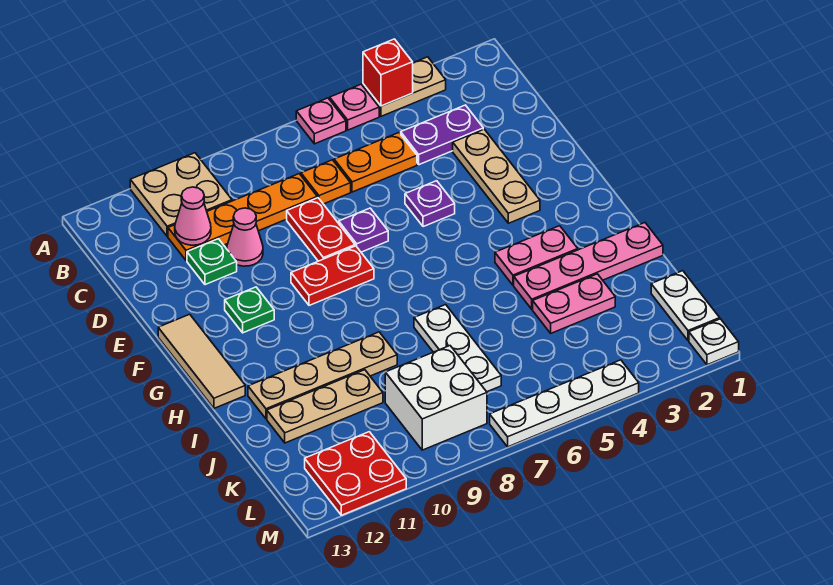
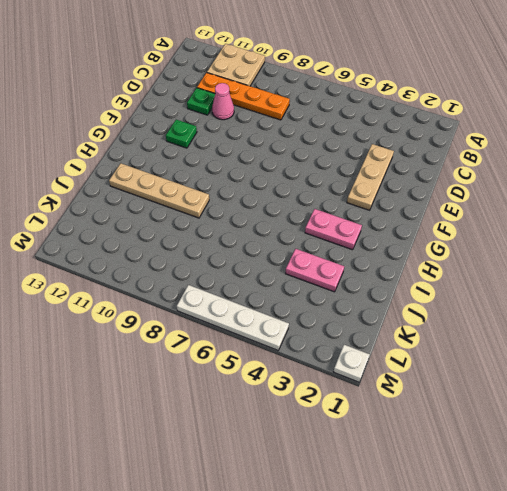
none -> tan plate A3:A4 level 1
none -> pink plate A5 level 1
none -> pink plate A6 level 1
none -> purple plate C3:C4 level 1

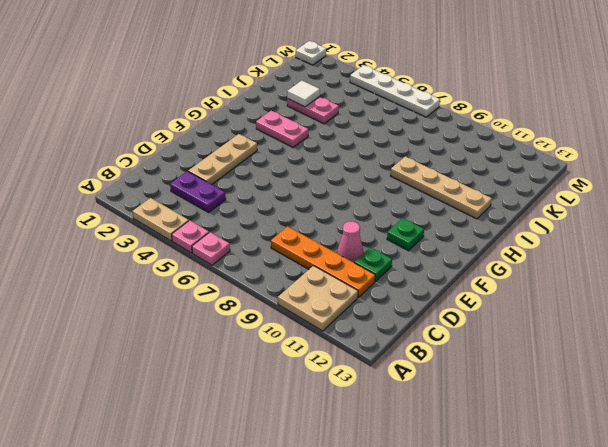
white tile J3 level 2 -> none
none -> orange plate C5:C6 level 1
none -> orange plate C7 level 1
none -> red plate D8:E8 level 1
none -> purple plate E5 level 1

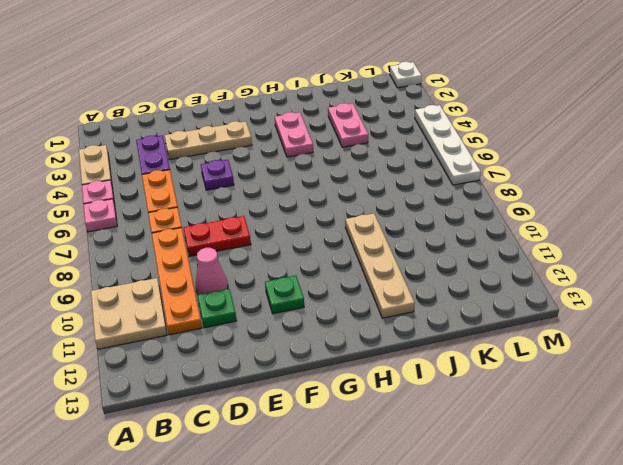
none -> purple plate E7 level 1
none -> red plate F8:F9 level 1
none -> tan tile F13:H13 level 1
none -> pink plate I1:I4 level 1

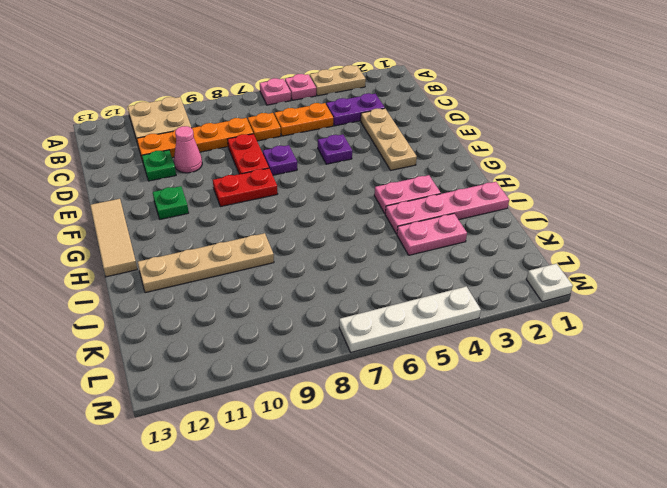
none -> white plate I7:K7 level 1
none -> tan plate J10:J12 level 1
none -> white plate K1:L1 level 1
none -> white brick K8:L9 level 1

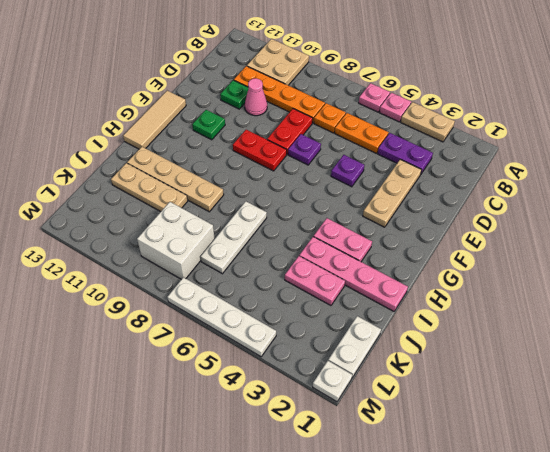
none -> red plate L11:M12 level 1
none -> red brick A4 level 2
none -> pink cone C11 level 2

